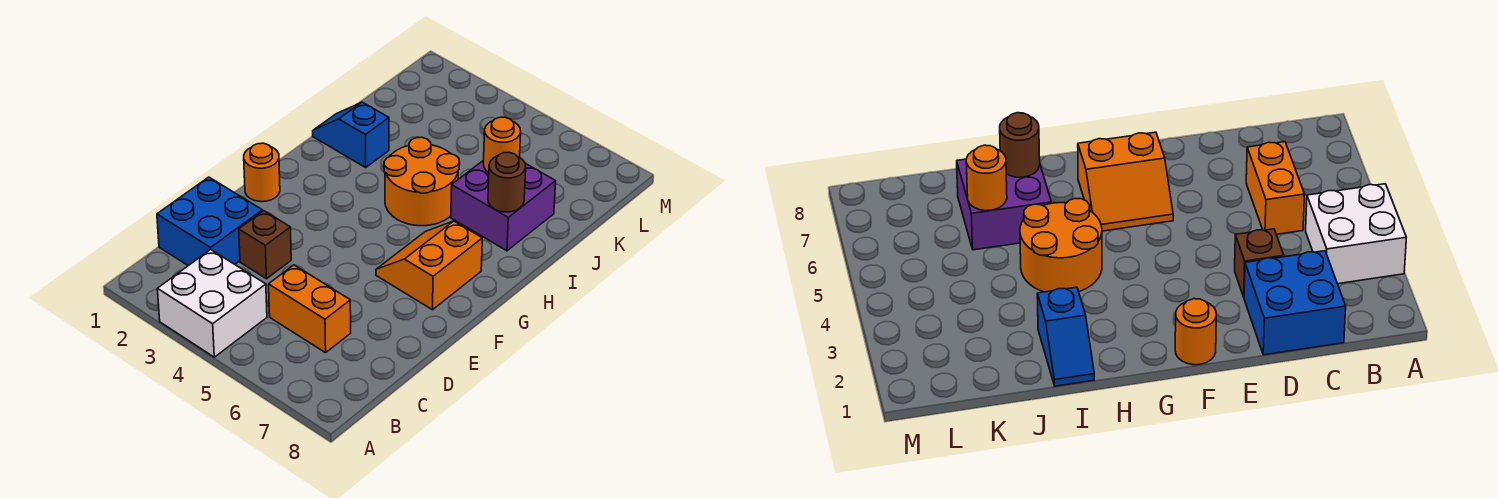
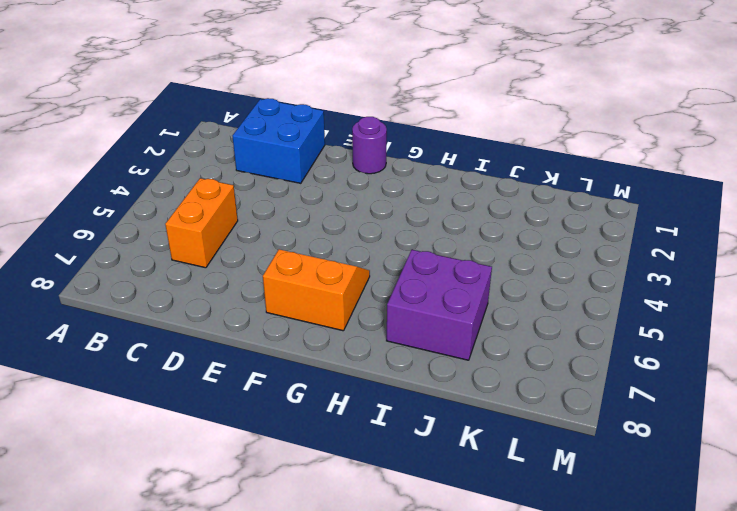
purple round brick F1 level 1 -> orange round brick F1 level 1
none -> white brick A3:B4 level 1
none -> brown brick D3 level 1

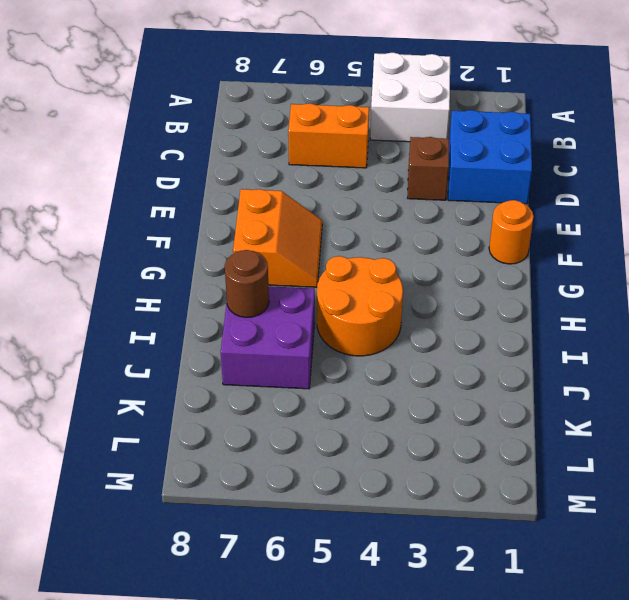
none -> blue slope I1:I2 level 1 top 2
none -> orange round brick J6 level 2

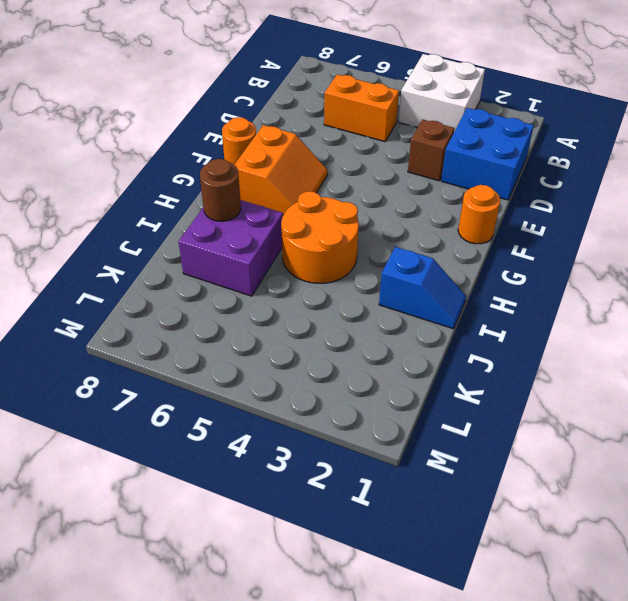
orange round brick F8 level 1 -> orange round brick J6 level 2

